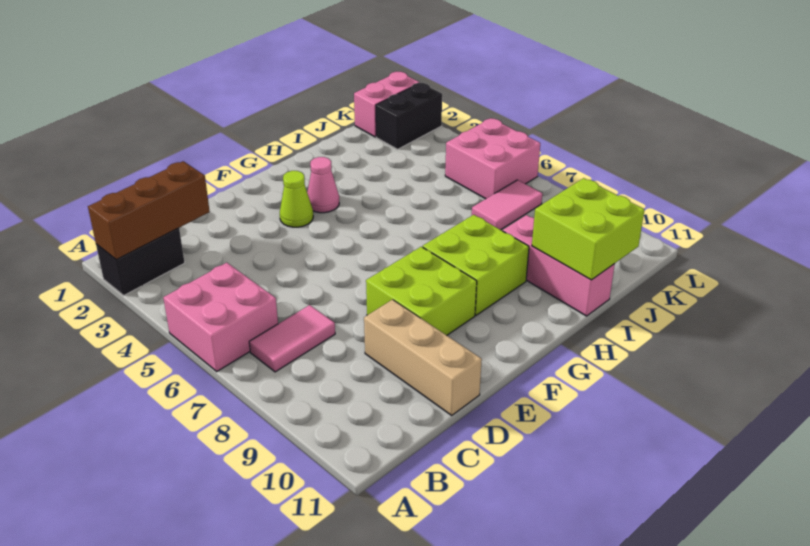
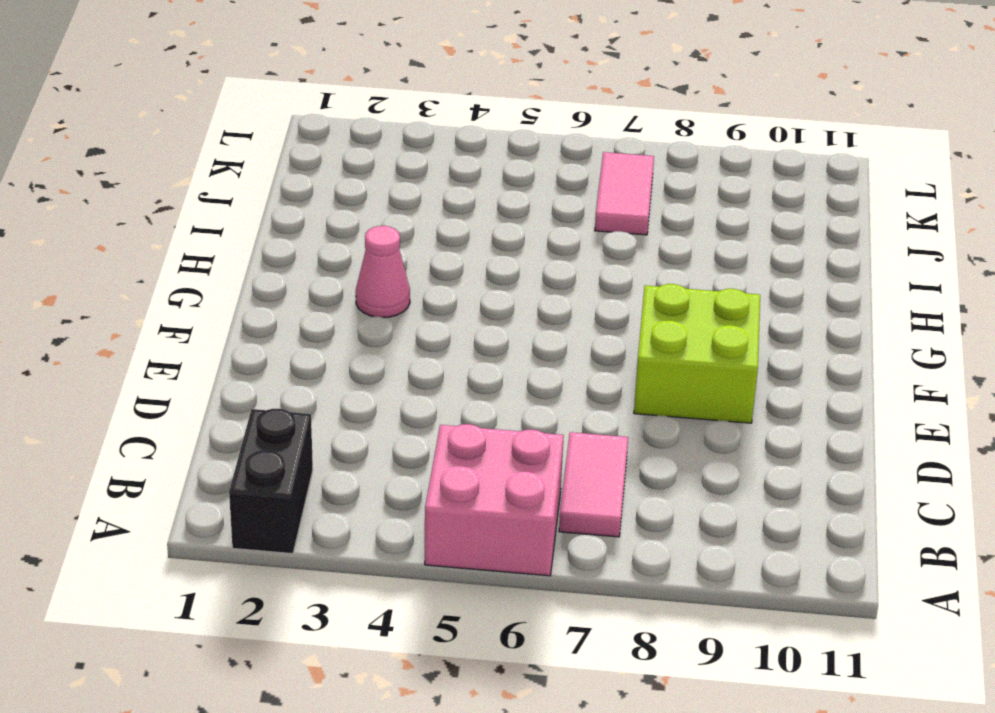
none -> tan brick D9:D11 level 1
none -> lime cone F3 level 1
none -> lime brick G8:H9 level 1

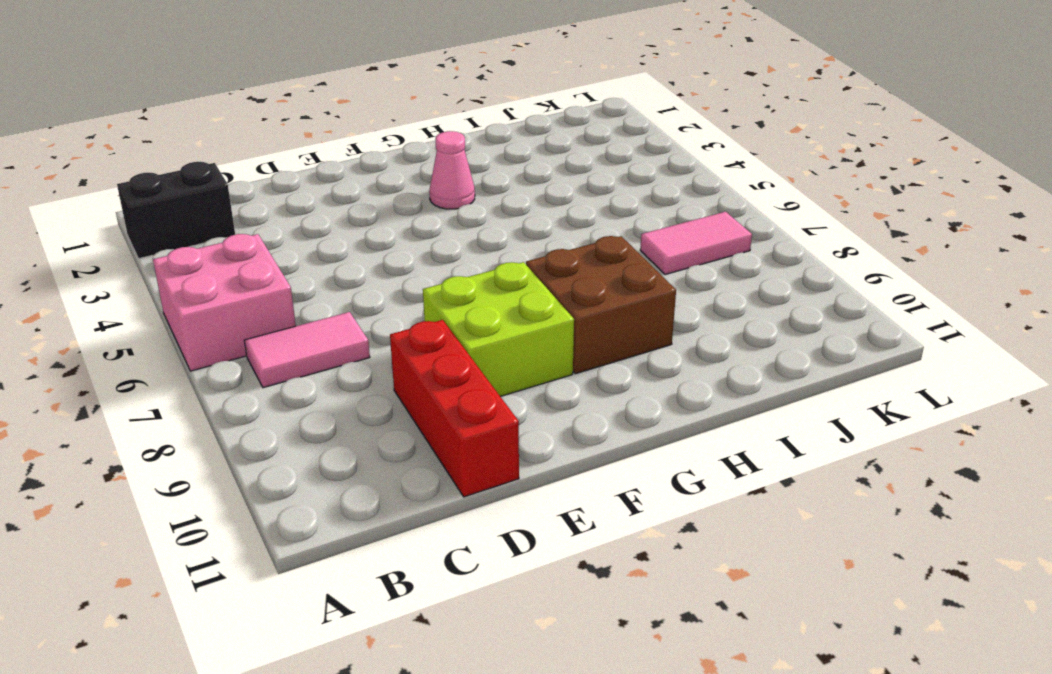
red brick D9:D11 level 1 -> tan brick D9:D11 level 1
brown brick G8:H9 level 1 -> lime brick G8:H9 level 1
none -> lime cone F3 level 1
none -> pink brick I9:I11 level 1
none -> pink brick K1:L1 level 1

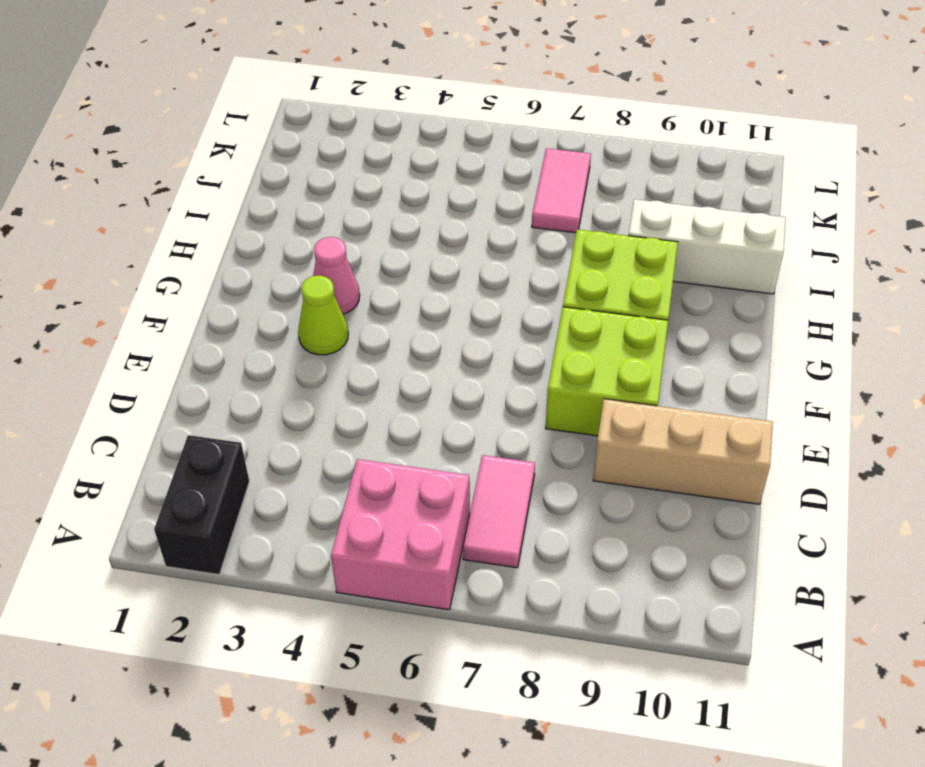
white brick I9:I11 level 1 -> pink brick I9:I11 level 1
none -> pink brick K1:L1 level 1
none -> black brick K2:L2 level 1
none -> pink brick K5:L6 level 1

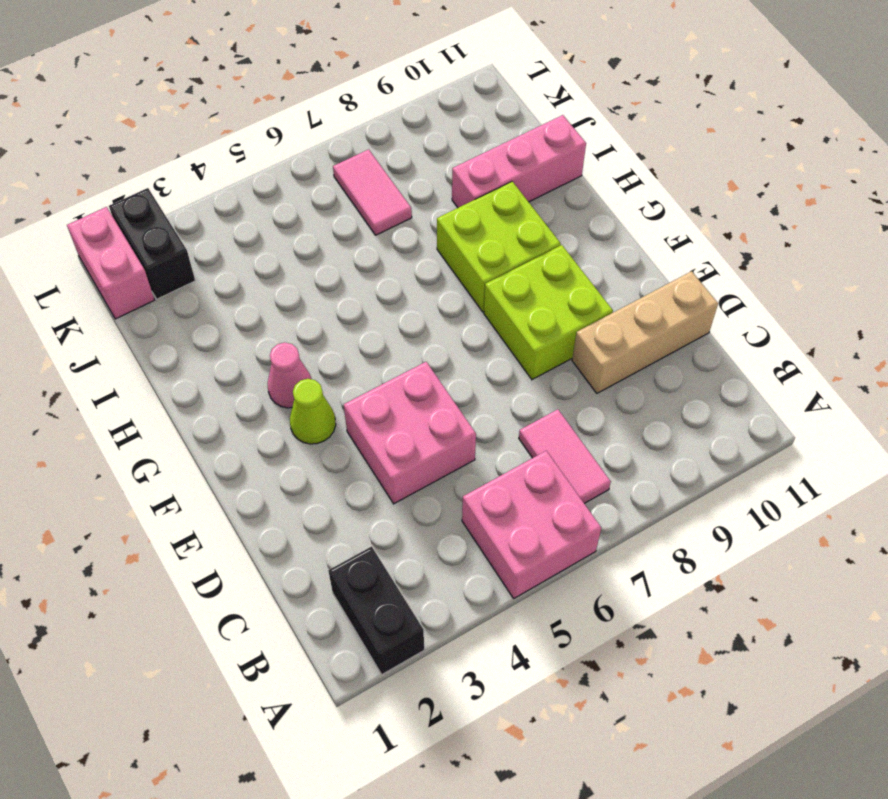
pink brick D4:E5 level 1 -> pink brick K5:L6 level 1
none -> brown brick A2:C2 level 2
none -> lime brick I10:J11 level 2

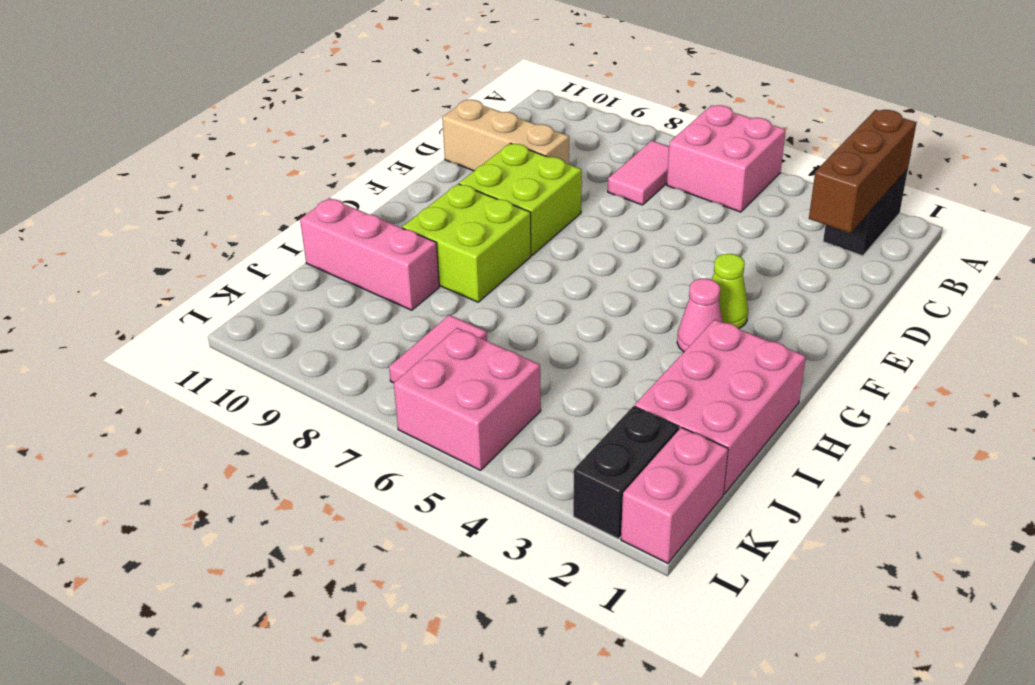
pink brick H1:J2 level 1 -> none
none -> lime brick I10:J11 level 2

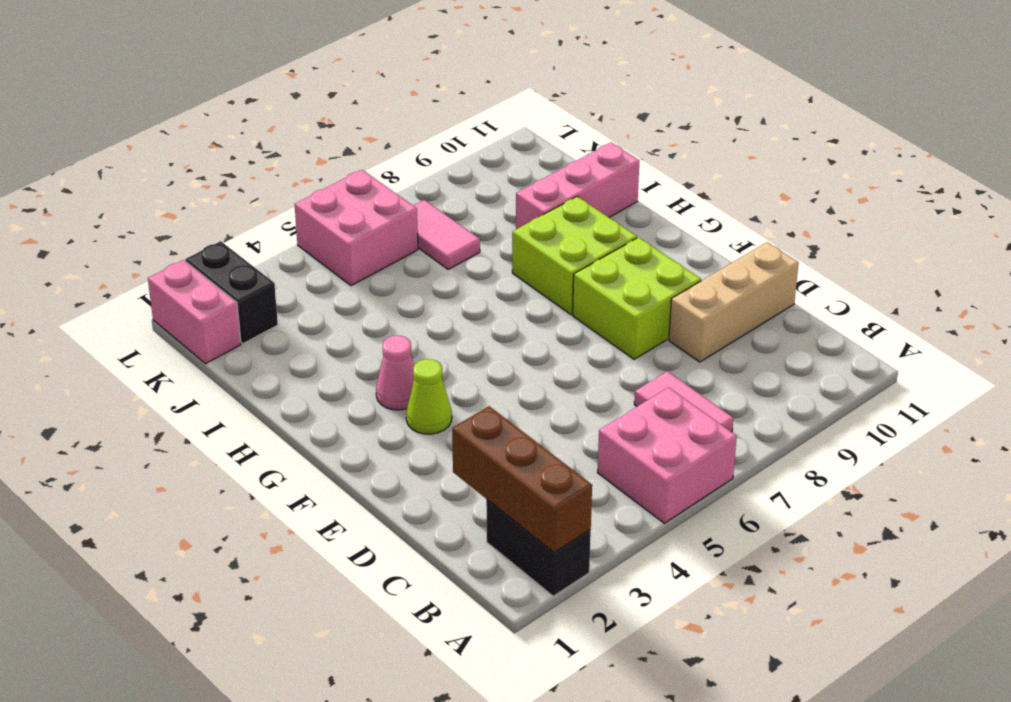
none -> lime brick I10:J11 level 2

